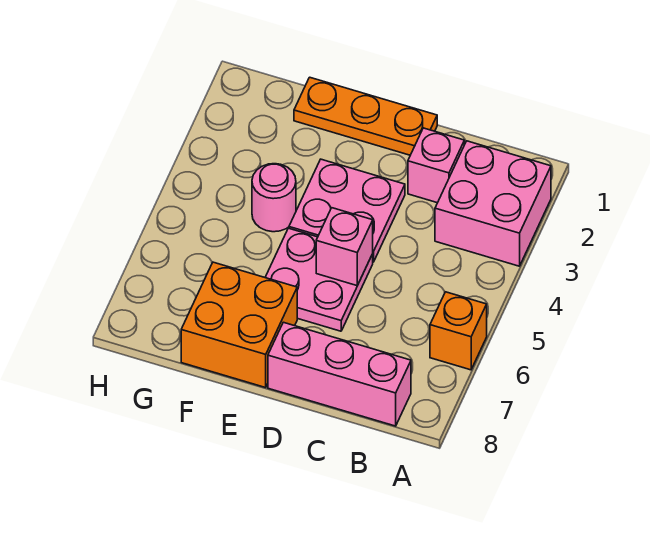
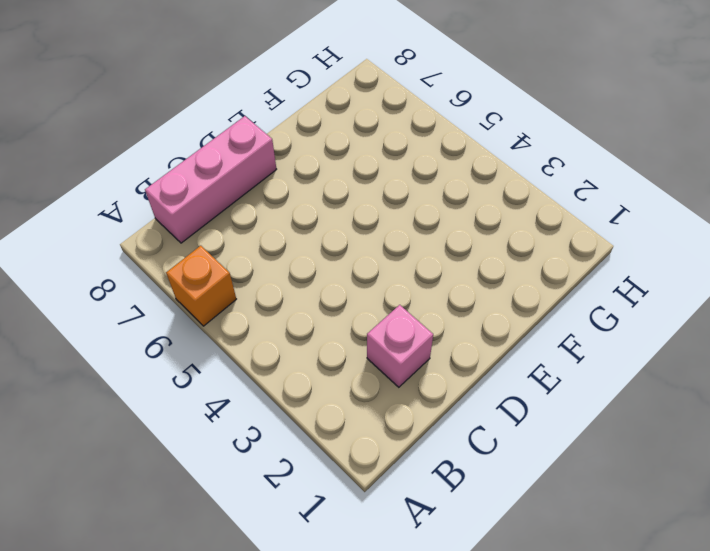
none -> pink brick A2:B3 level 1
none -> orange plate D1:F1 level 1

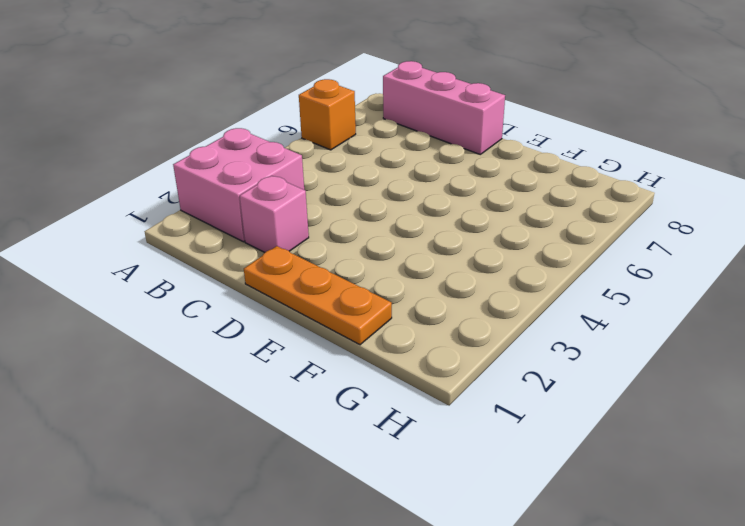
none -> pink plate D3:E4 level 1
none -> pink plate D5:E6 level 1

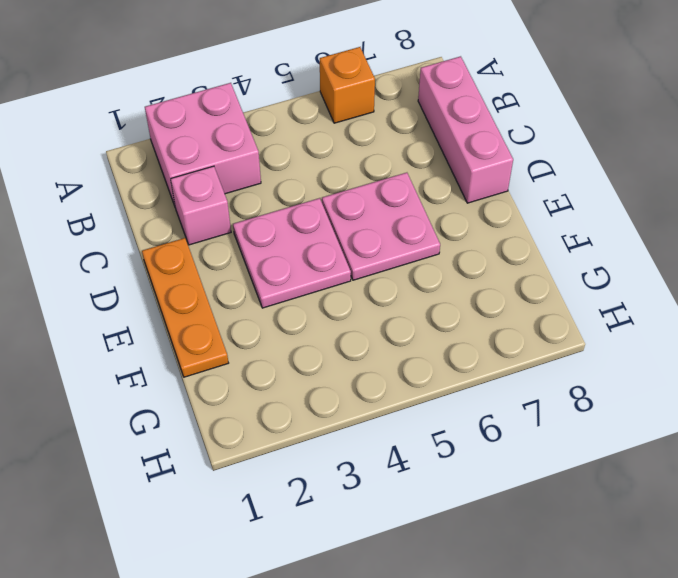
none -> orange brick E7:F8 level 1
none -> pink round brick F4 level 1

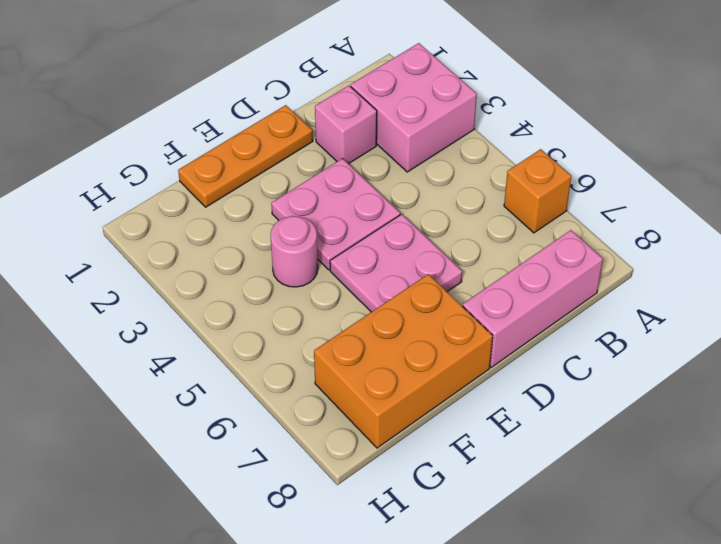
orange brick E7:G8 level 1 -> orange brick E7:F8 level 1
none -> pink brick D5 level 2

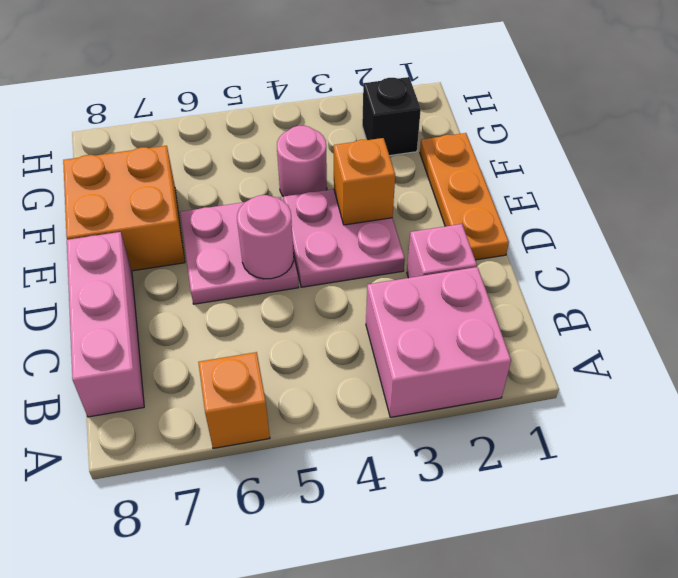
pink round brick D5 level 2 -> pink brick D5 level 2
orange brick E3 level 2 -> none
black brick G2 level 1 -> none

